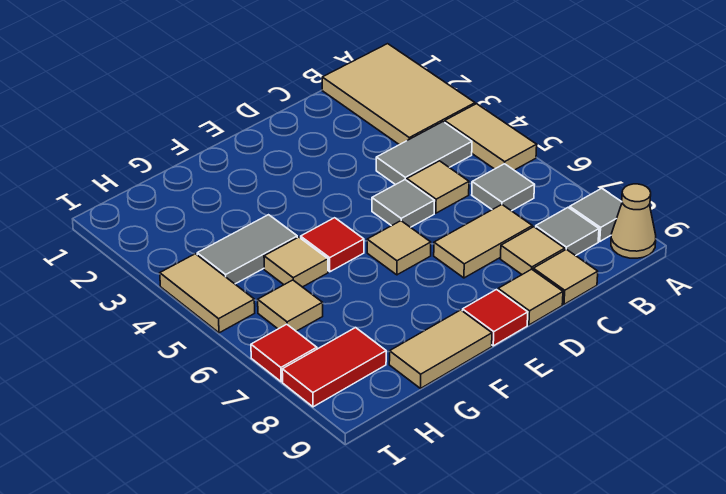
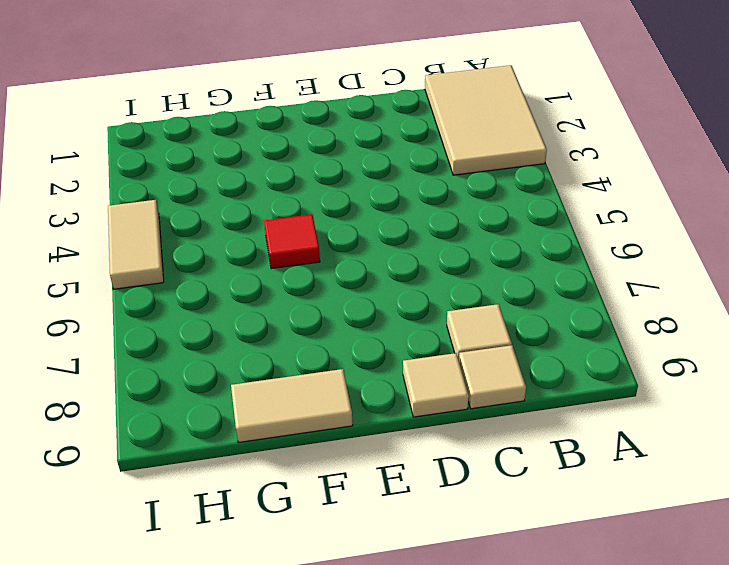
none -> tan tile A4:A5 level 1
none -> grey tile A8 level 1
none -> tan cone A9 level 1

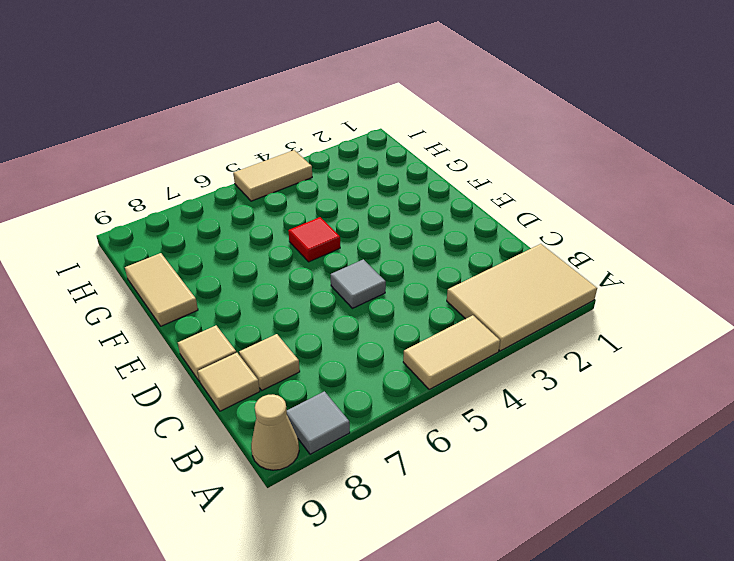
none -> grey tile B4:C4 level 1
none -> grey tile B6 level 1
none -> grey tile B8 level 1

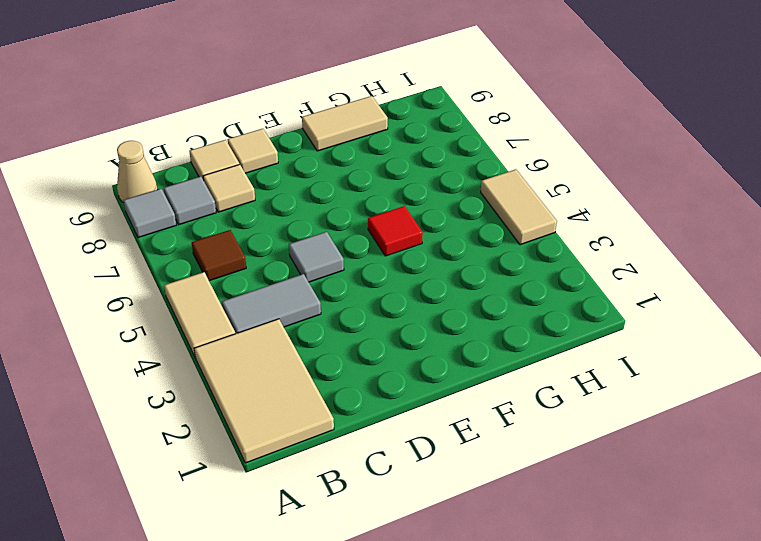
brown tile B6 level 1 -> grey tile B6 level 1
none -> tan tile C5 level 1
none -> tan tile C7:D7 level 1
none -> tan tile E6 level 1

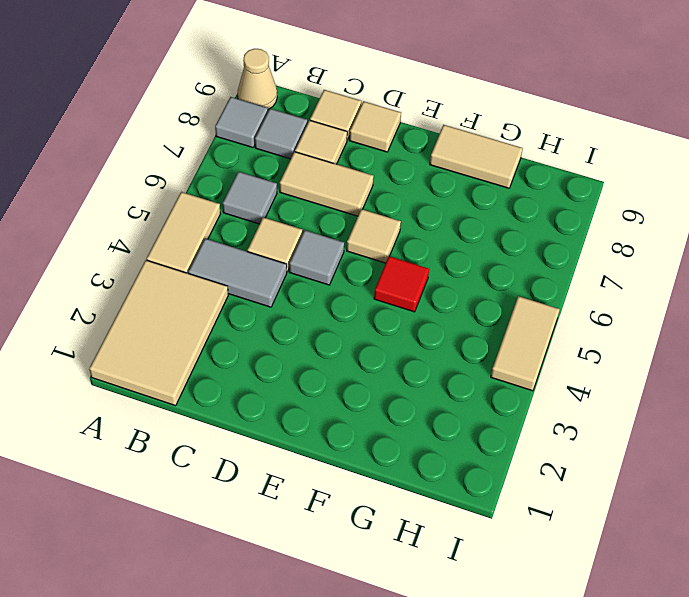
none -> red tile E9 level 1
none -> grey tile G4:H4 level 1
none -> tan tile G5 level 1

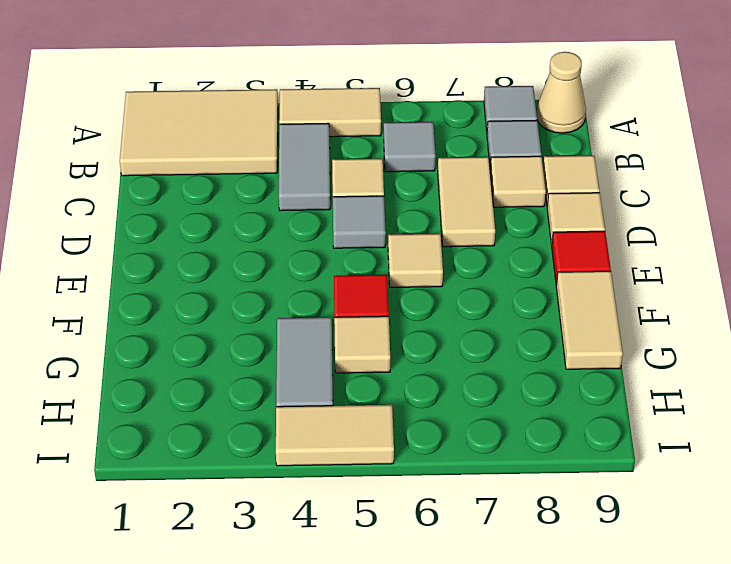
none -> tan tile H6 level 1
none -> red tile H8:I8 level 1
none -> red tile I7 level 1

